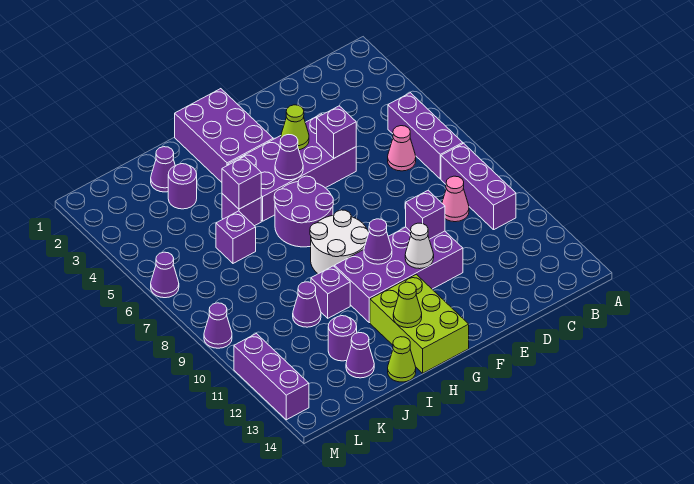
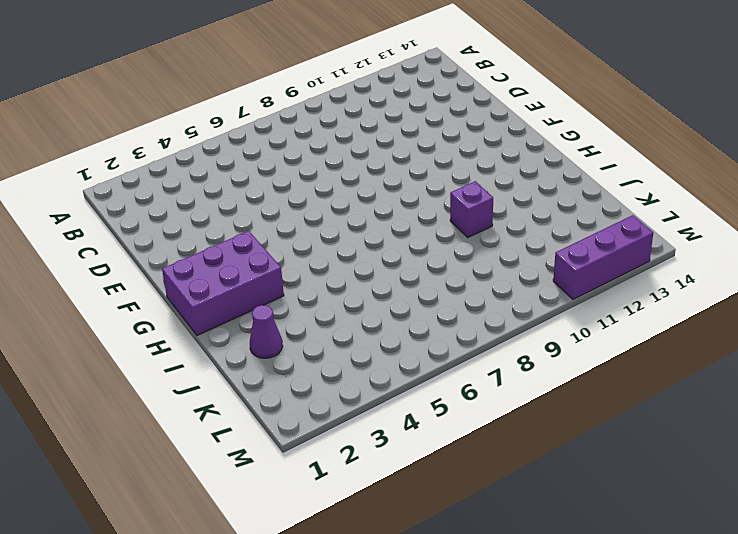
none -> purple brick B5:B7 level 1
none -> purple brick B8:B10 level 1
none -> pink cone C6 level 1
none -> pink cone C9 level 1

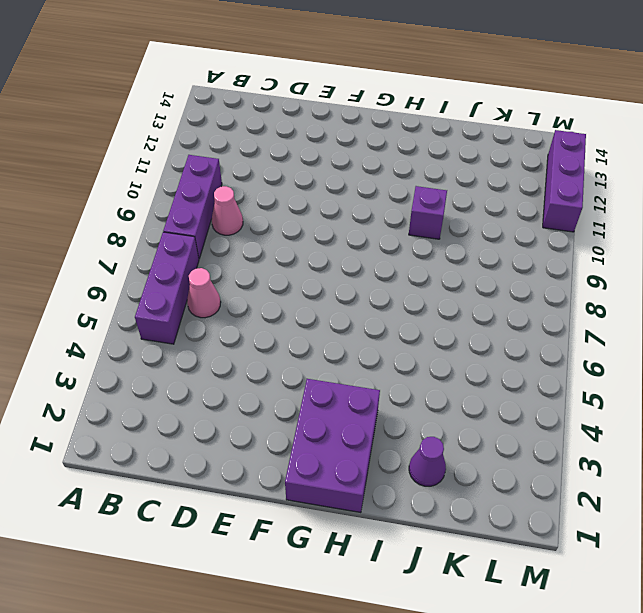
none -> purple brick E4:H5 level 1
none -> purple brick E10:H11 level 1
none -> purple round brick G6:H7 level 1
none -> white round brick G8:H9 level 1

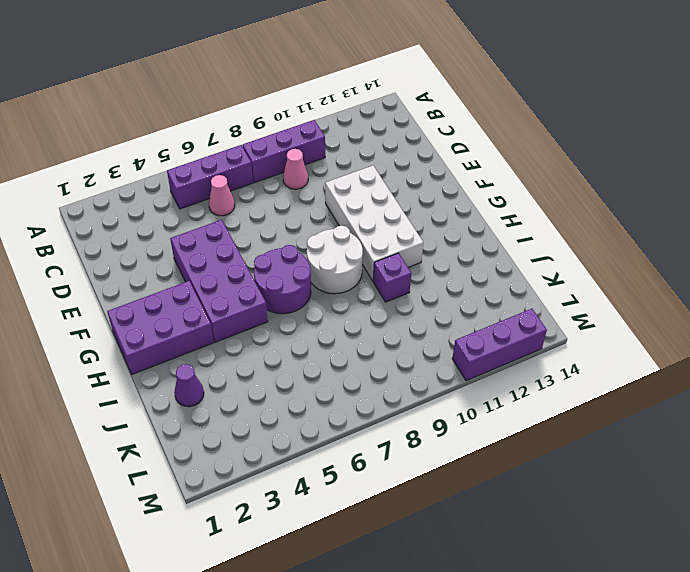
white brick E10:H11 level 1 -> purple brick E10:H11 level 1
none -> lime brick G12:H14 level 1
none -> purple brick I5 level 1
none -> lime cone I14 level 1
none -> purple round brick J3 level 1

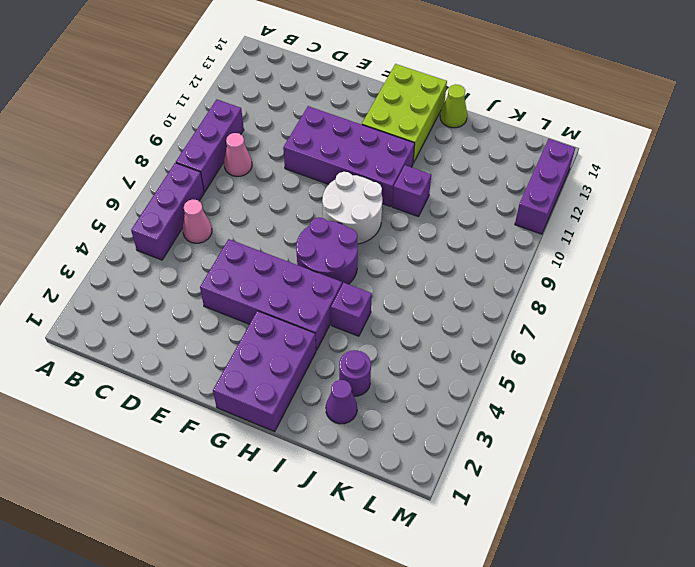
none -> purple brick J6 level 1
none -> purple cone J10 level 1
none -> purple round brick J12 level 1
none -> purple cone J13 level 1

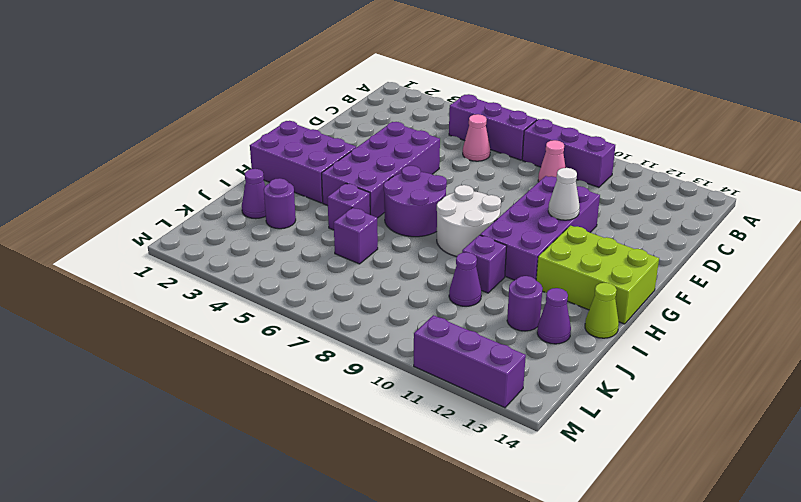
none -> purple cone M6 level 1
none -> purple cone M9 level 1
none -> purple brick E5 level 2
none -> purple brick E10 level 2

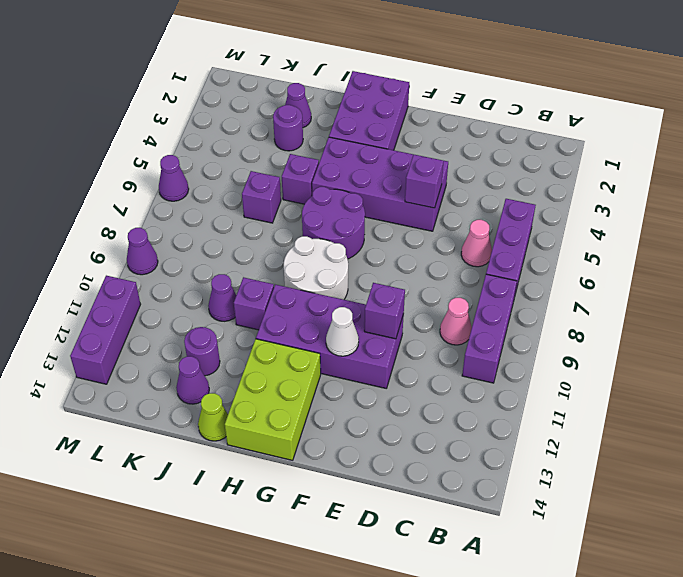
none -> lime cone F4 level 2
none -> purple cone G5 level 2
none -> purple cone G10 level 2
none -> lime cone H13 level 2

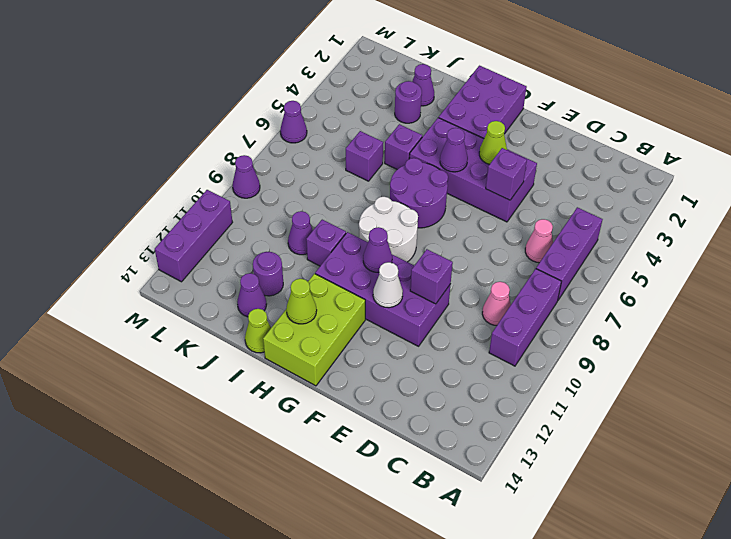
none -> purple brick I5 level 2

